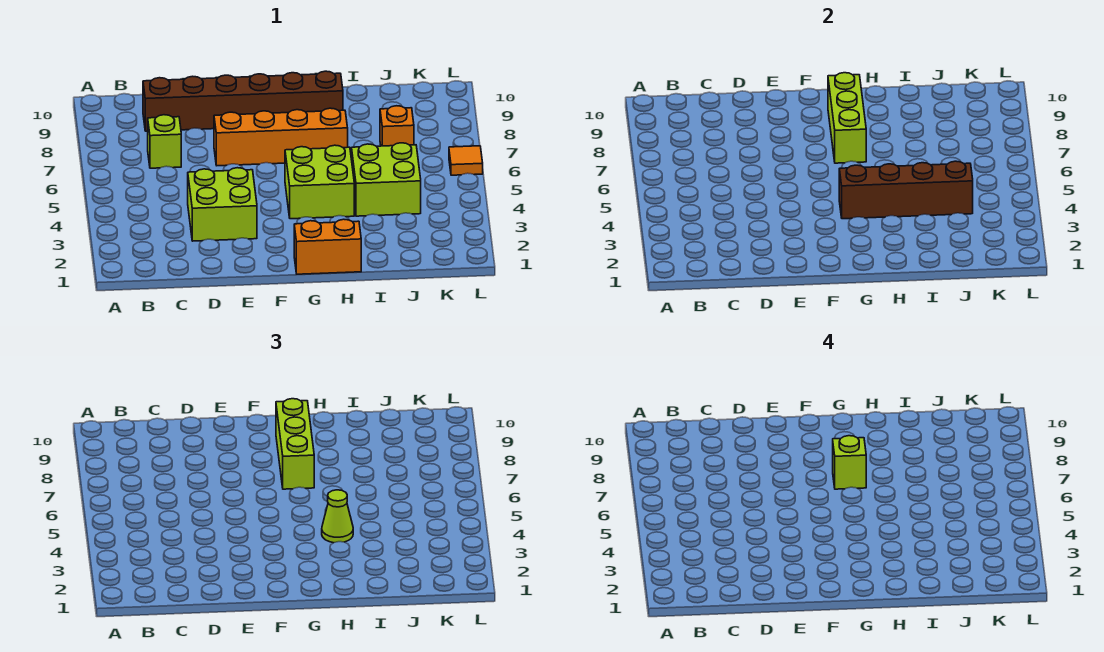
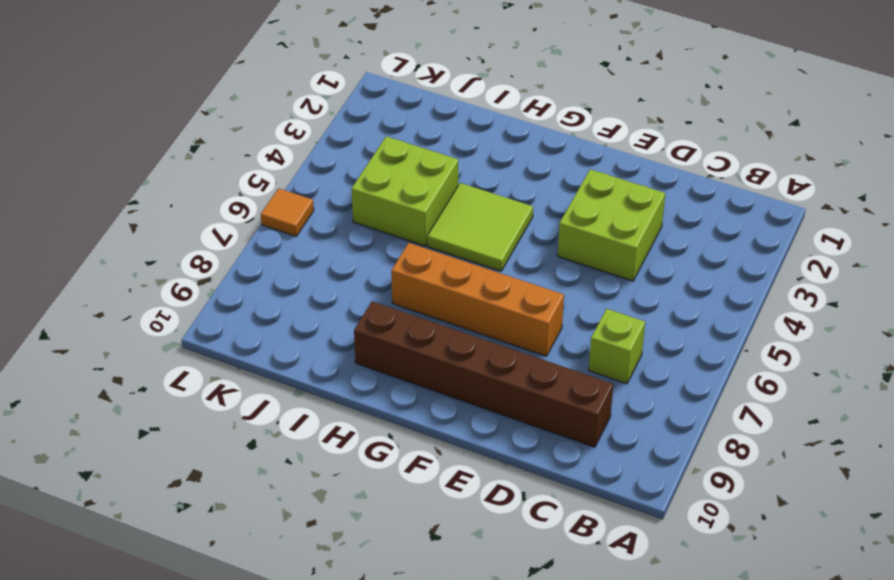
lime tile G4:H5 level 1 -> lime brick G4:H5 level 1
none -> orange brick G1:H1 level 1
none -> orange brick J7 level 1
none -> brown brick G4:J4 level 2

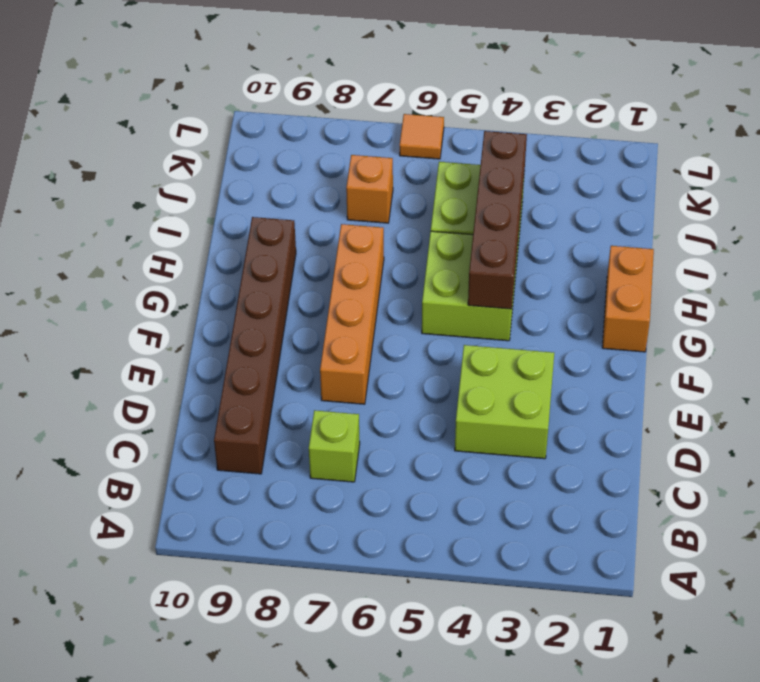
none -> lime brick G7:G9 level 2
none -> lime brick G7:G9 level 3
none -> lime cone H4 level 3

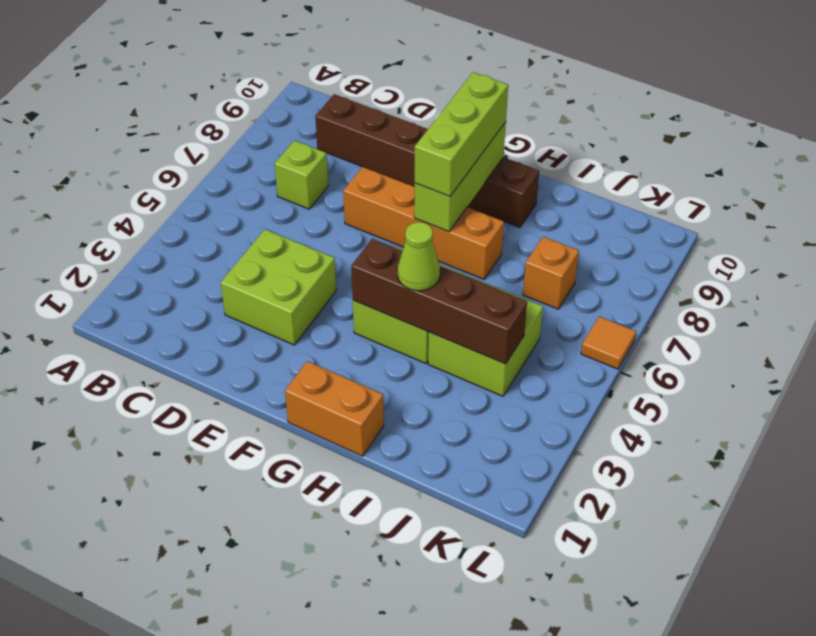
none -> lime brick G7 level 4

